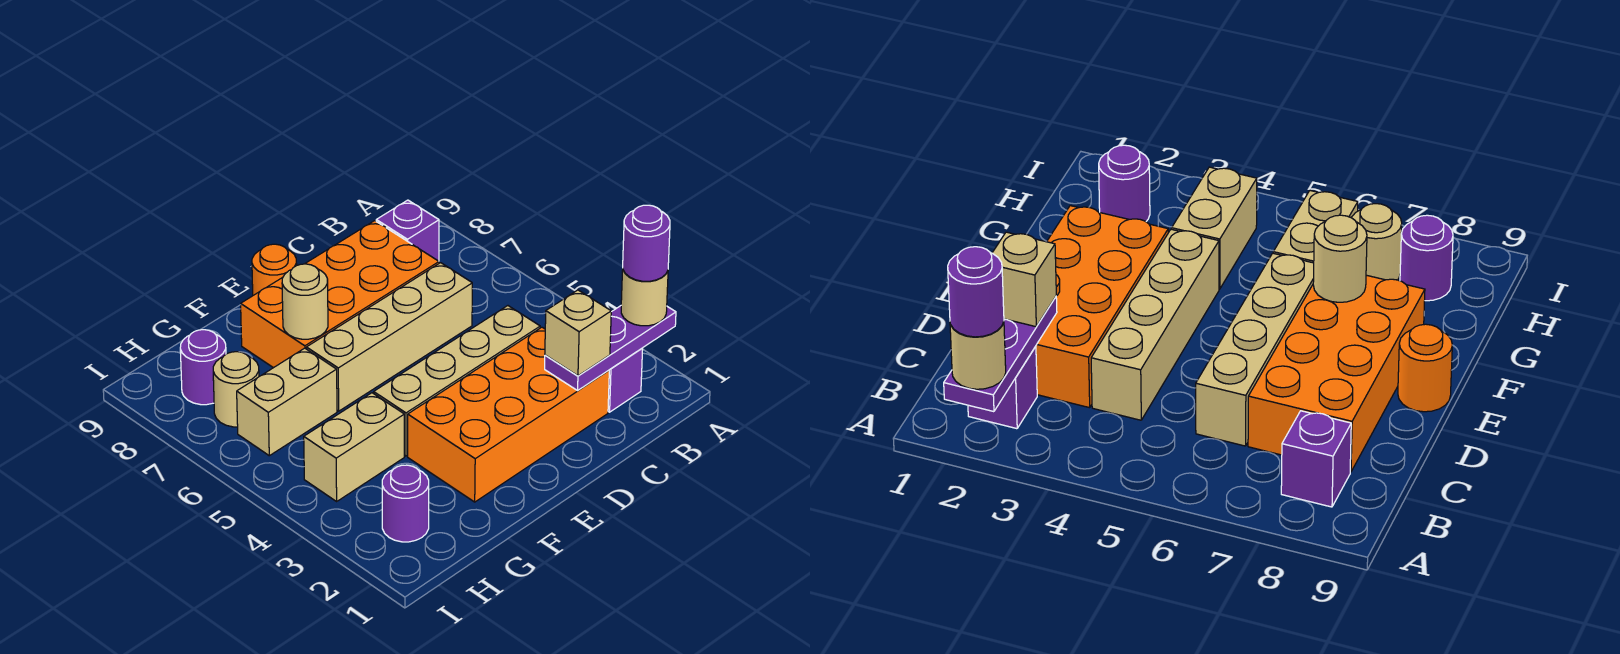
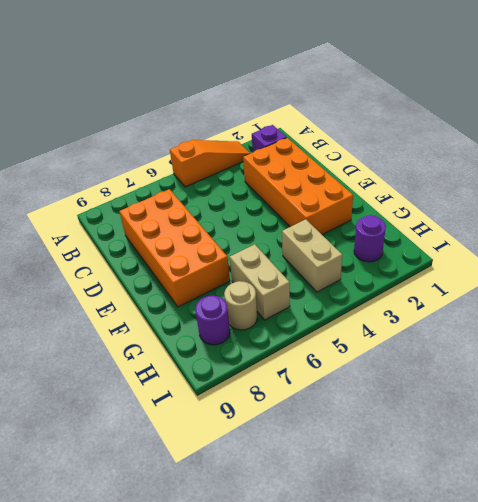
orange slope A3:A5 level 1 top 5 -> none
none -> purple brick B8 level 1
none -> tan brick C4:F4 level 1
none -> tan brick C6:F6 level 1

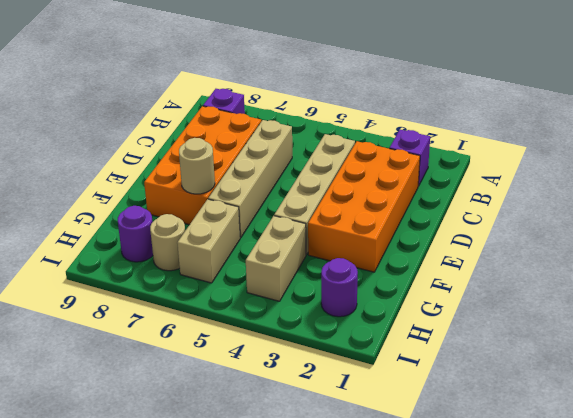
none -> orange round brick E9 level 1
none -> purple plate A2:C2 level 2
none -> tan round brick A2 level 3

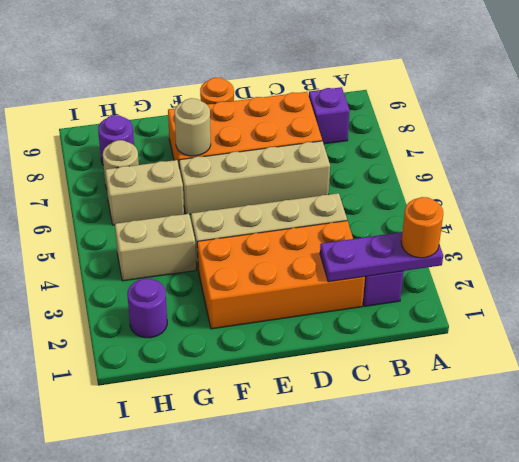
orange round brick A2 level 3 -> tan round brick A2 level 3
none -> tan brick C2 level 3
none -> purple round brick A2 level 4

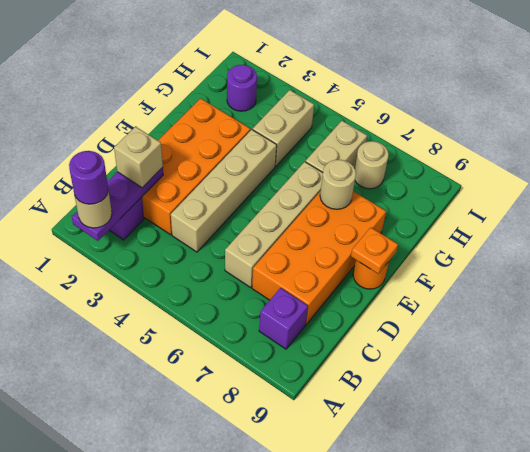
orange plate E9 level 2 -> none
none -> purple round brick H8 level 1

